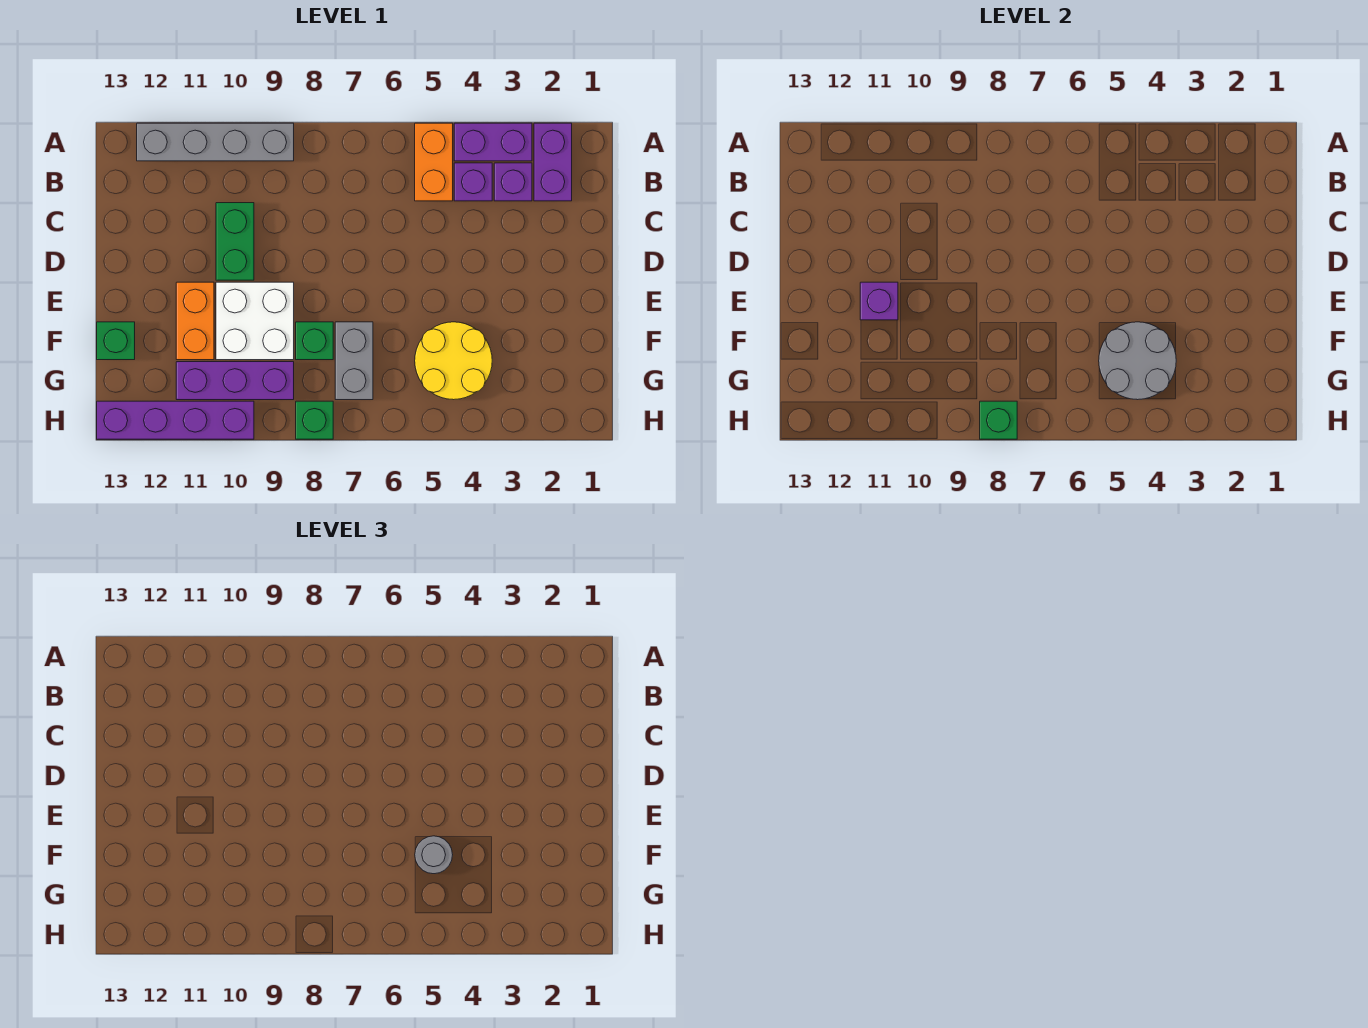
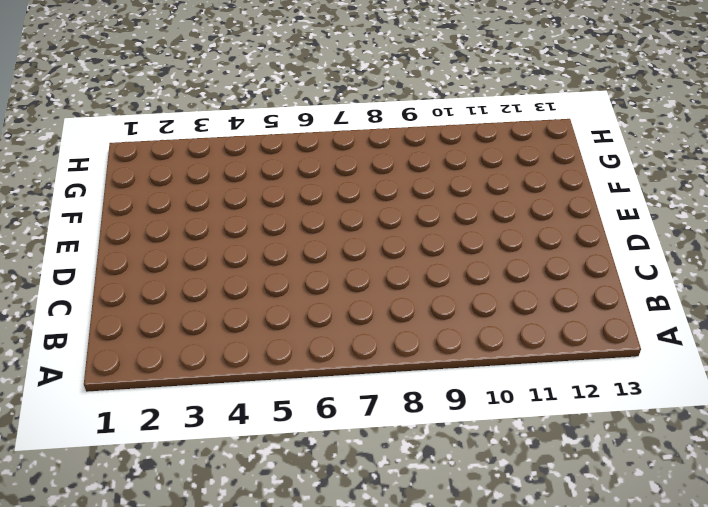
none -> purple brick A2:B2 level 1
none -> purple brick A3:A4 level 1
none -> orange brick A5:B5 level 1

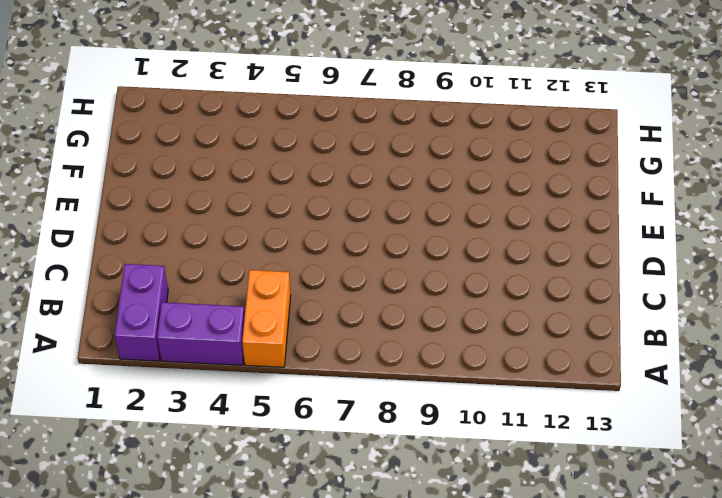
none -> grey brick A9:A12 level 1
none -> purple brick B3 level 1
none -> purple brick B4 level 1

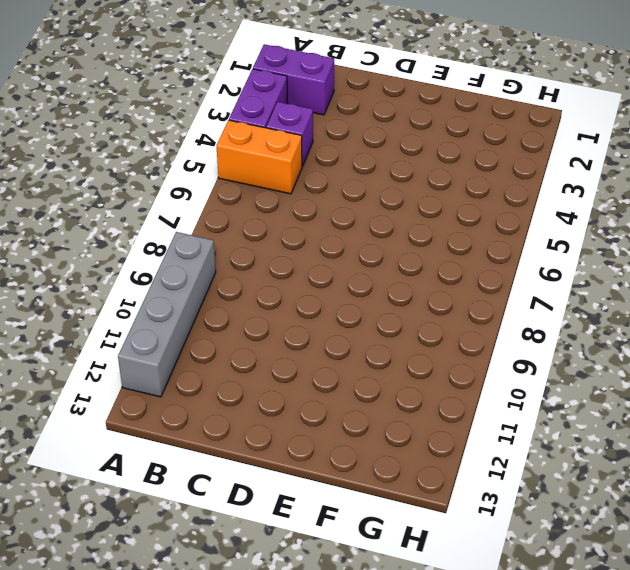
none -> purple brick B3 level 1
none -> green brick C10:D10 level 1
none -> white brick E9:F10 level 1

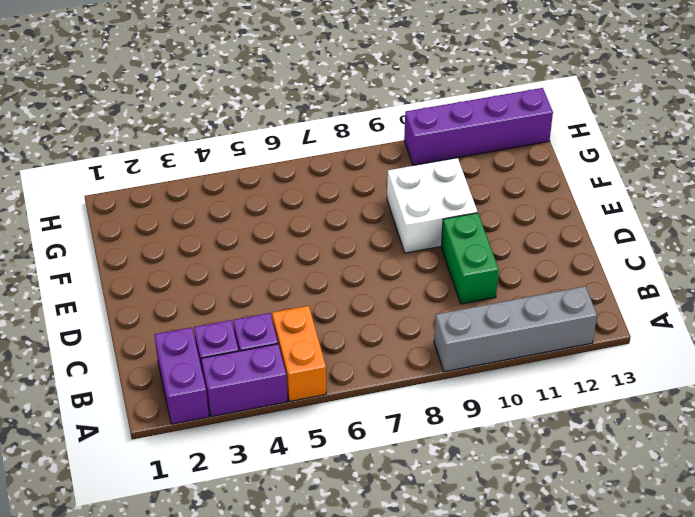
none -> orange brick E11:F11 level 1
none -> yellow round brick F4:G5 level 1
none -> grey brick F7:G7 level 1

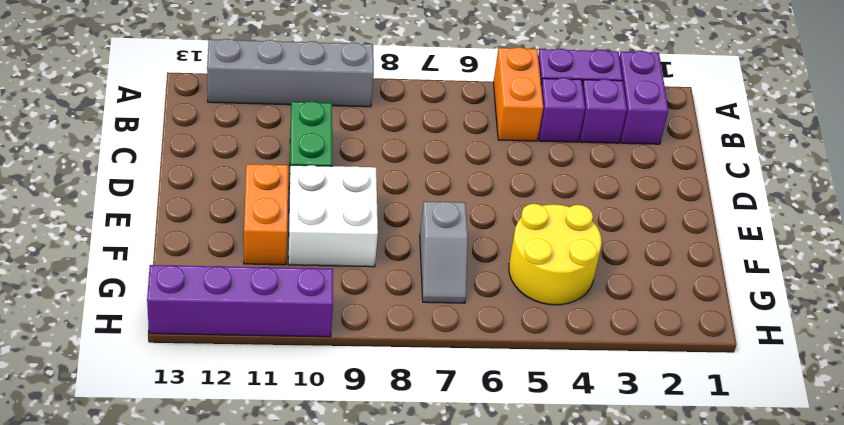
grey slope F7:G7 level 1 top F -> grey brick F7:G7 level 1
none -> green brick F8 level 1
none -> green brick F13 level 1
none -> purple brick G9:G11 level 1

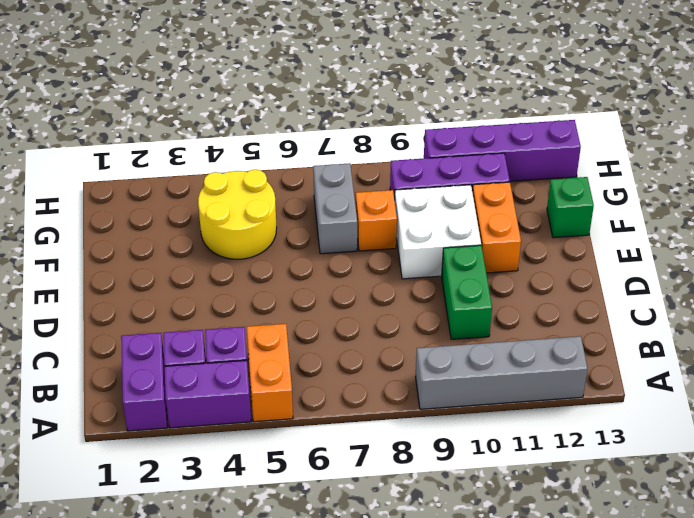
orange brick F8 level 1 -> green brick F8 level 1
none -> green brick H8 level 1
none -> purple brick E11 level 2
none -> grey round brick F4:G5 level 2

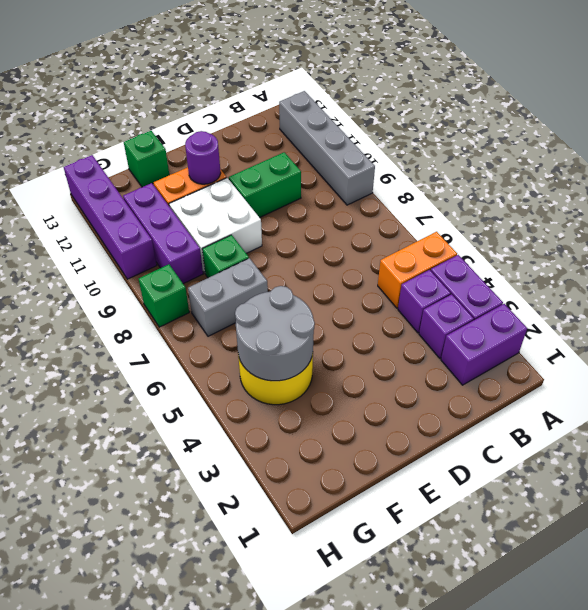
purple round brick E11 level 2 -> purple brick E11 level 2
none -> green brick H8 level 2
none -> grey round brick F5 level 3

